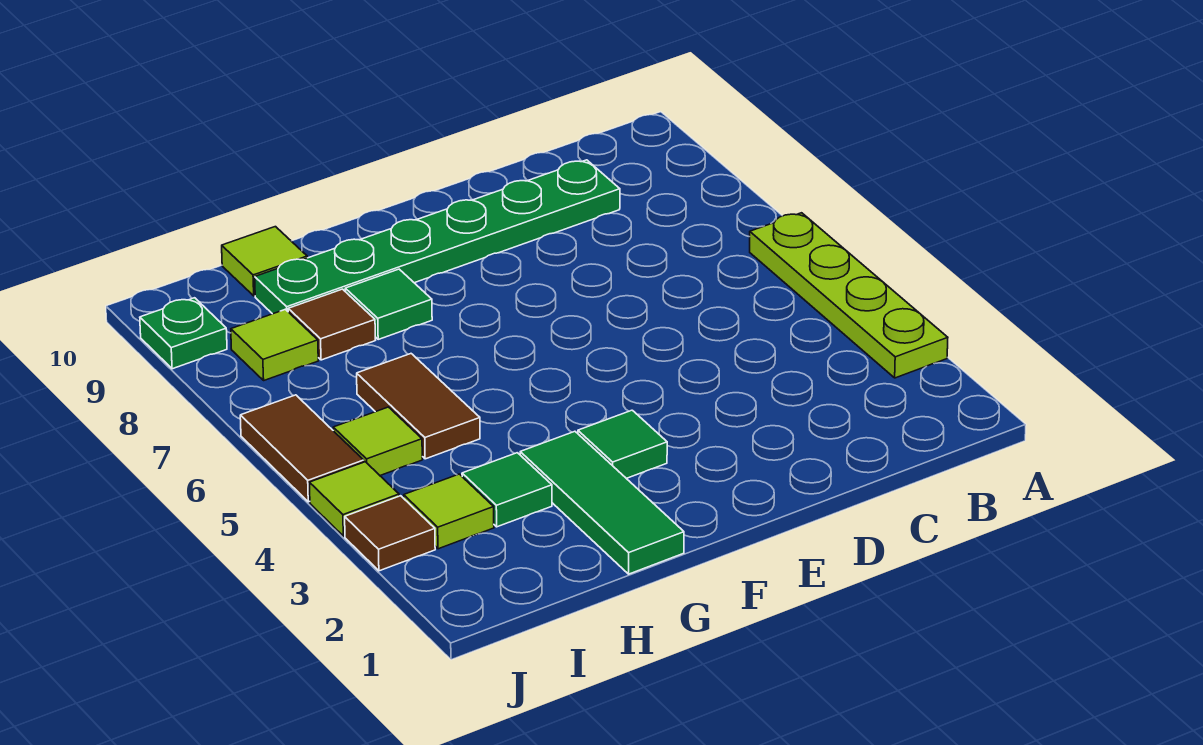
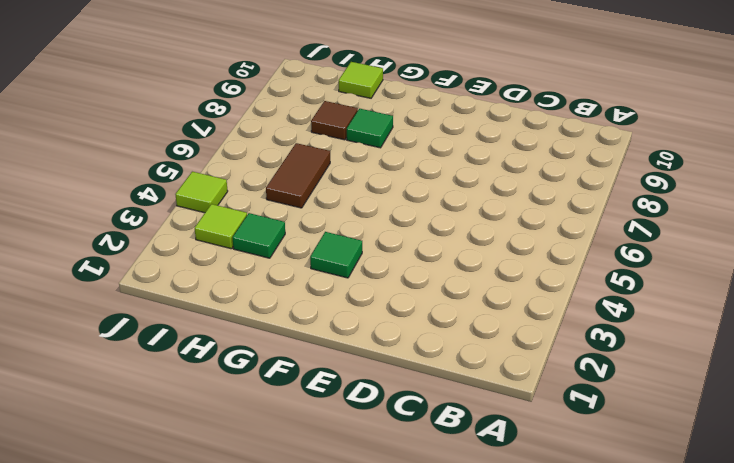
none -> lime plate A3:A6 level 1
none -> green plate C9:H9 level 1
none -> green tile G1:G3 level 1

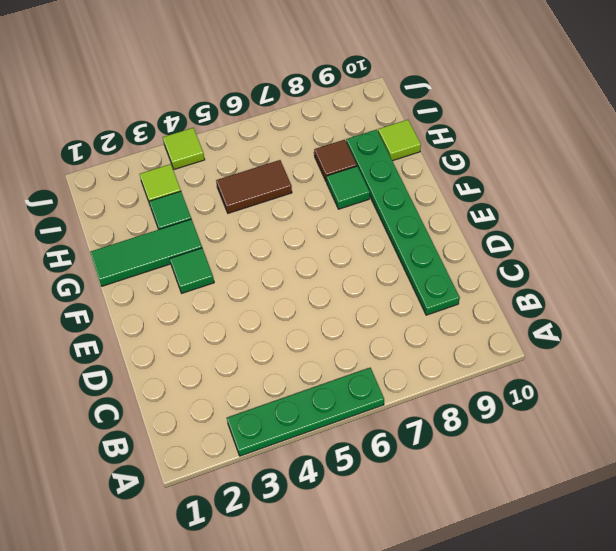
green plate A3:A6 level 1 -> lime plate A3:A6 level 1
none -> lime tile I5 level 1
none -> lime tile I8 level 1
none -> brown tile J3 level 1

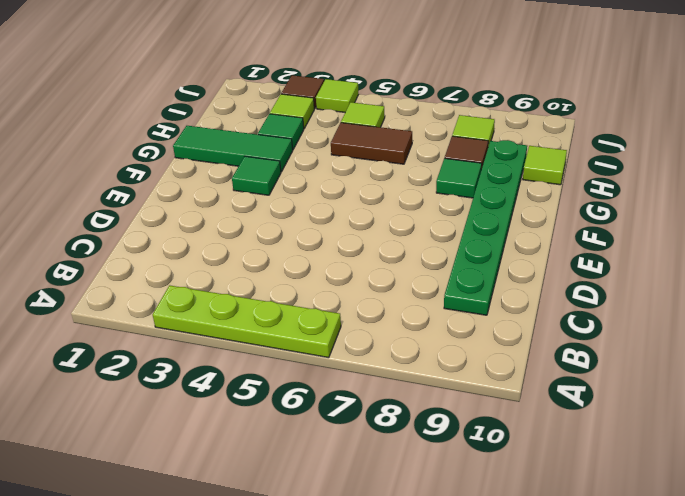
none -> brown tile J5:J6 level 1
none -> green plate J9 level 1

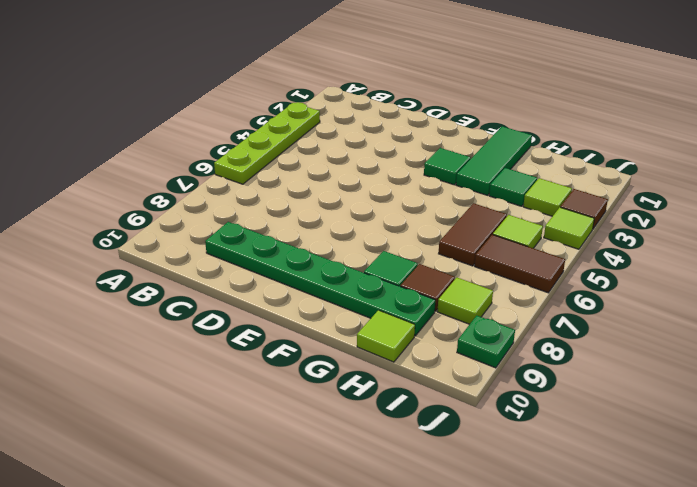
brown tile I6:J6 level 1 -> brown tile J5:J6 level 1

